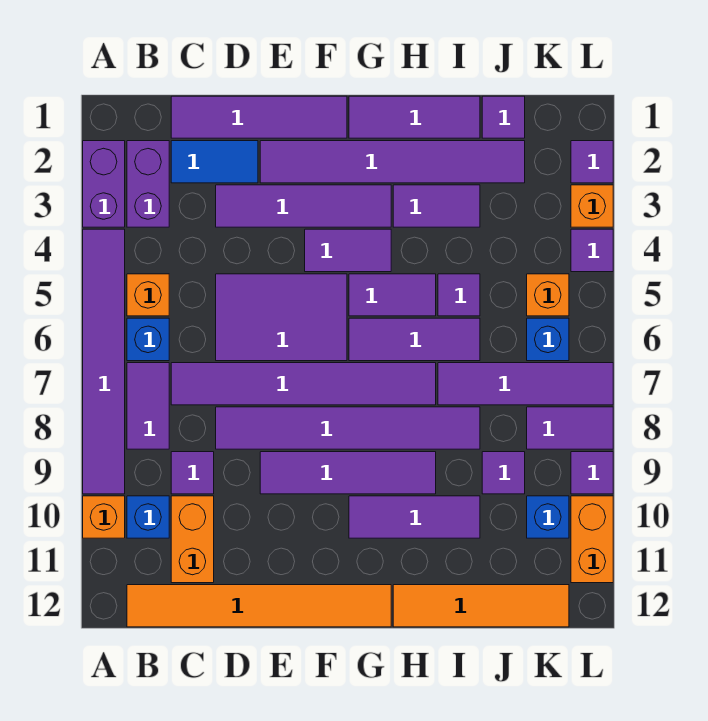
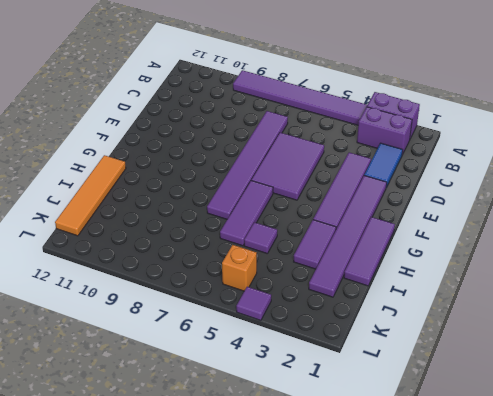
none -> orange brick A10 level 1
none -> orange brick B5 level 1
none -> blue brick B6 level 1
none -> purple tile B7:B8 level 1

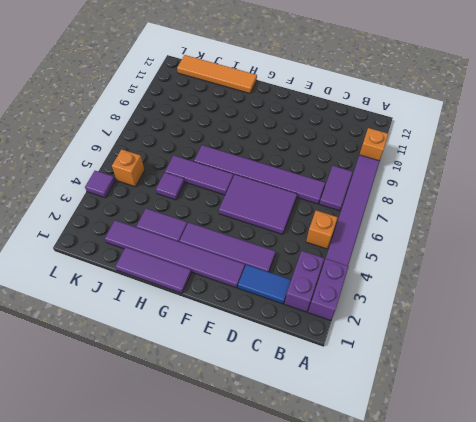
none -> blue brick B6 level 1
none -> blue brick B10 level 1
none -> orange tile B12:G12 level 1
none -> purple tile C1:F1 level 1

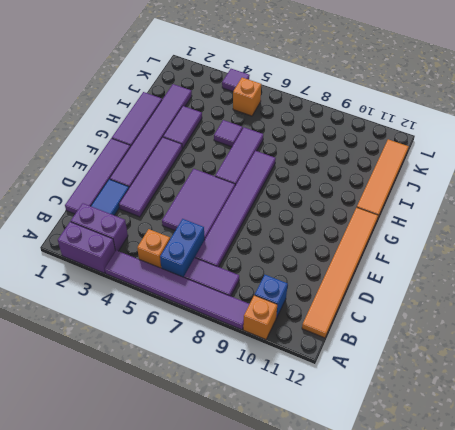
blue brick B6:C6 level 1 -> blue brick B6 level 1
none -> purple tile C9 level 1
none -> orange brick C10:C11 level 1
none -> purple tile D8:I8 level 1
none -> purple tile E9:H9 level 1

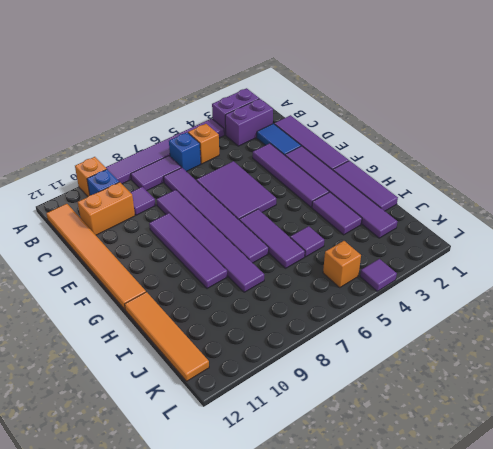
none -> purple tile F4:G4 level 1
none -> purple tile G5:H5 level 1
none -> purple tile G10:I10 level 1
none -> purple tile I7:L7 level 1

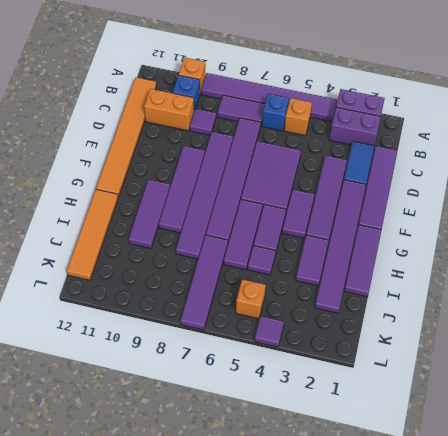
none -> purple tile J1 level 1
none -> purple tile J9 level 1
none -> blue brick K6 level 1
none -> purple tile K8:L8 level 1

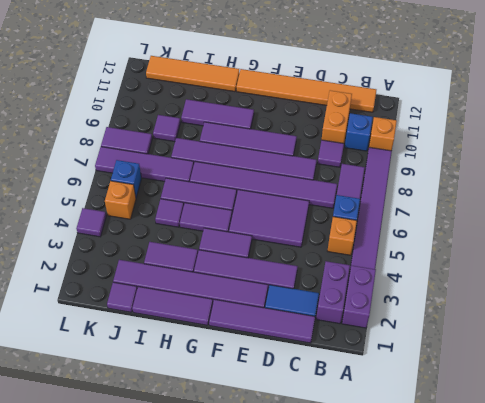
none -> blue brick K10 level 1
none -> purple tile L2 level 1
none -> orange brick L3 level 1
none -> purple tile L9 level 1

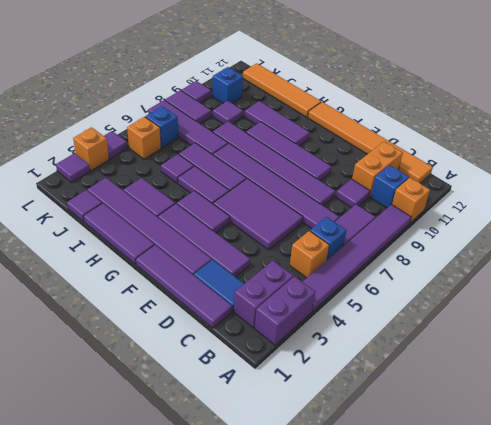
none -> orange brick L10:L11 level 1

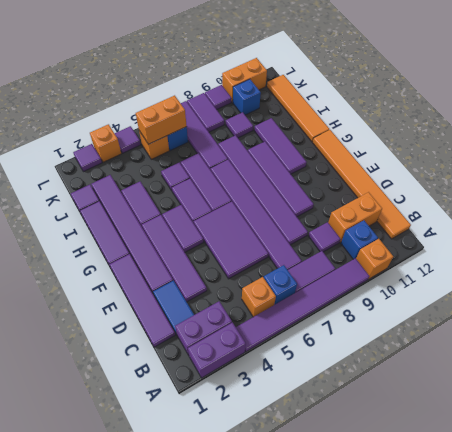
orange brick K5:K6 level 2 -> none

